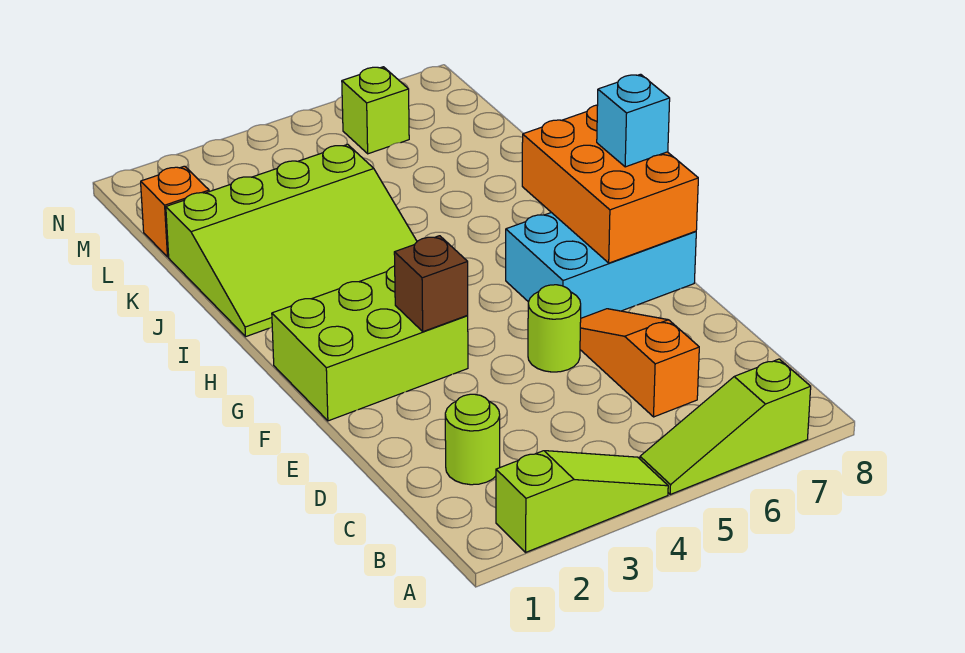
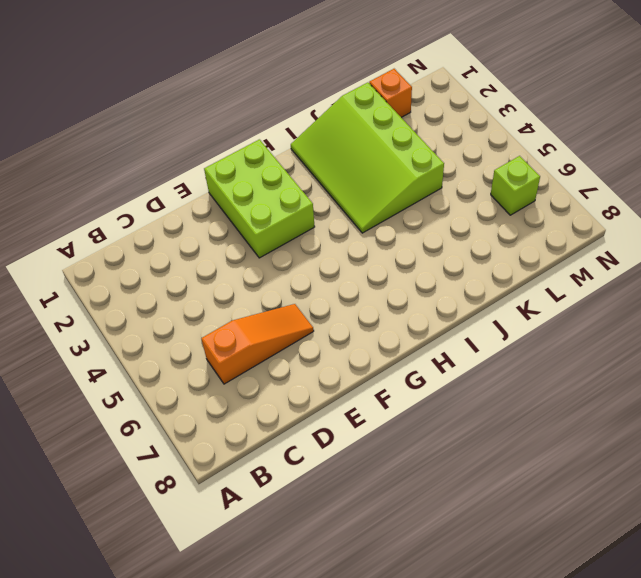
none -> lime slope A2:A4 level 1 top 2
none -> lime slope A5:A7 level 1 top 7
none -> lime round brick C2 level 1

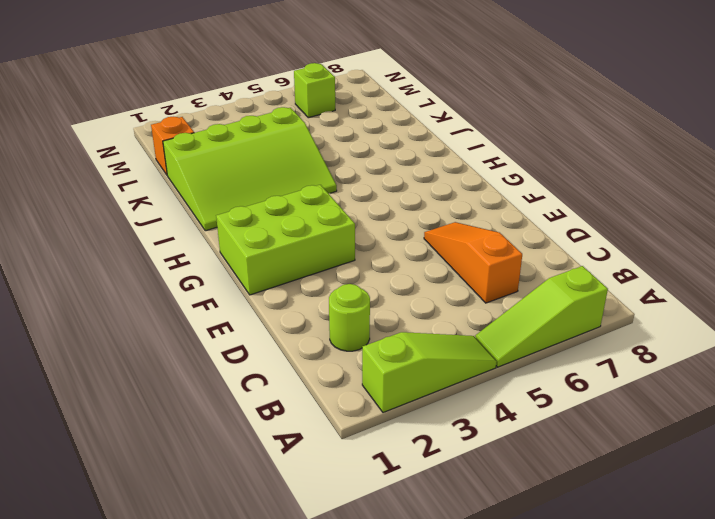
none -> lime round brick E5 level 1
none -> cyan brick F6:G8 level 1
none -> brown brick F3 level 2

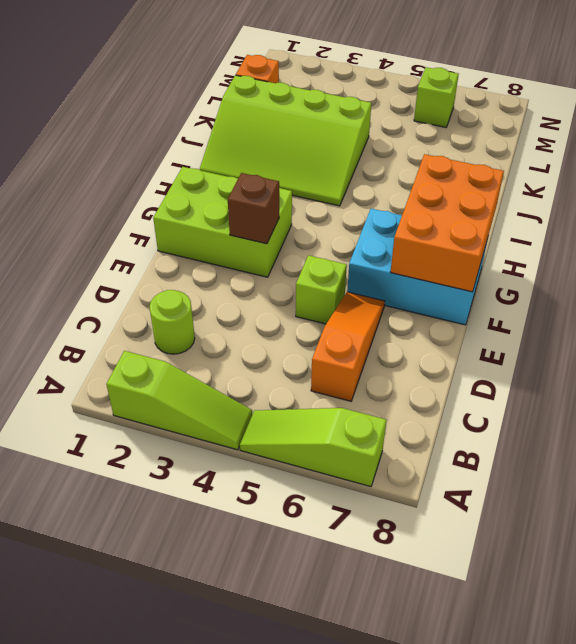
lime brick E5 level 1 -> lime round brick E5 level 1
none -> cyan brick G8 level 3

